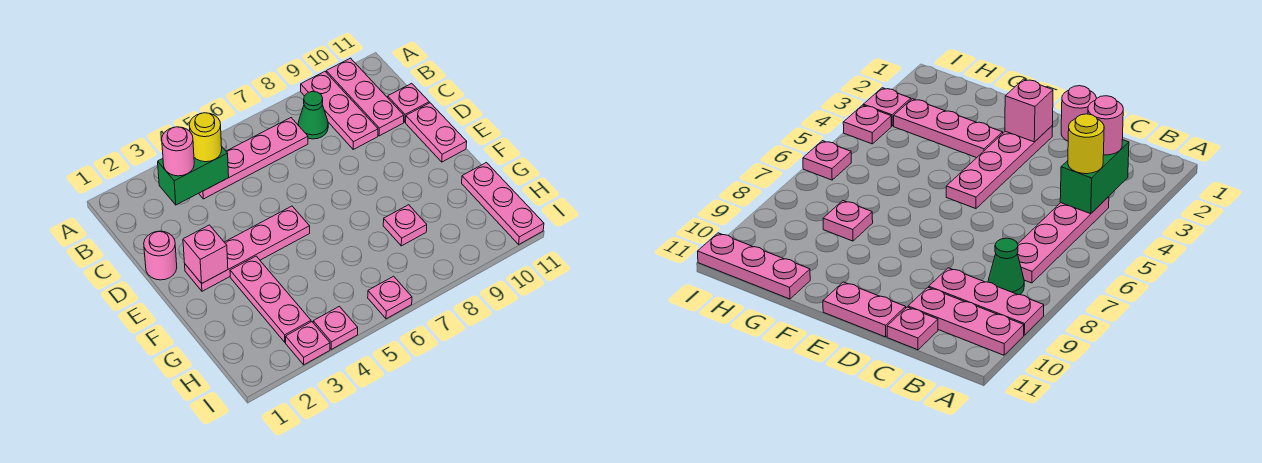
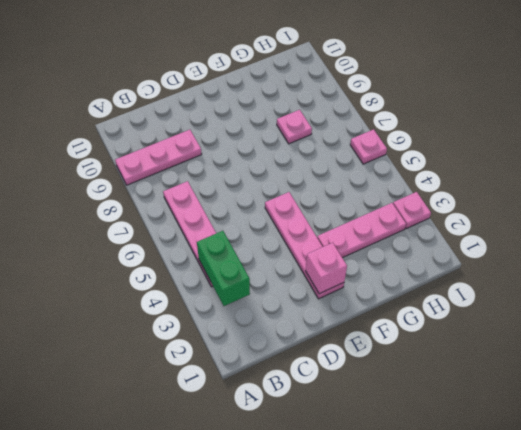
none -> pink plate A10:C10 level 1
none -> green cone B8 level 1
none -> pink plate C11 level 1

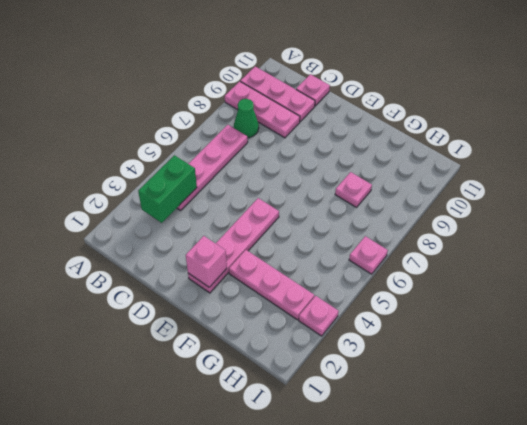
none -> pink round brick D1 level 1
none -> pink plate D11:E11 level 1
none -> pink plate G11:I11 level 1

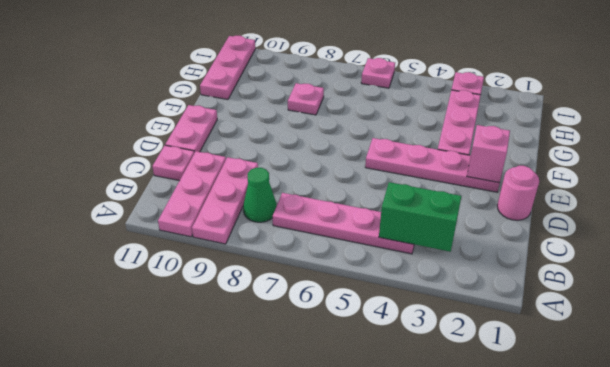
none -> pink plate I4 level 1
none -> pink round brick B3 level 3
none -> yellow round brick B4 level 3

